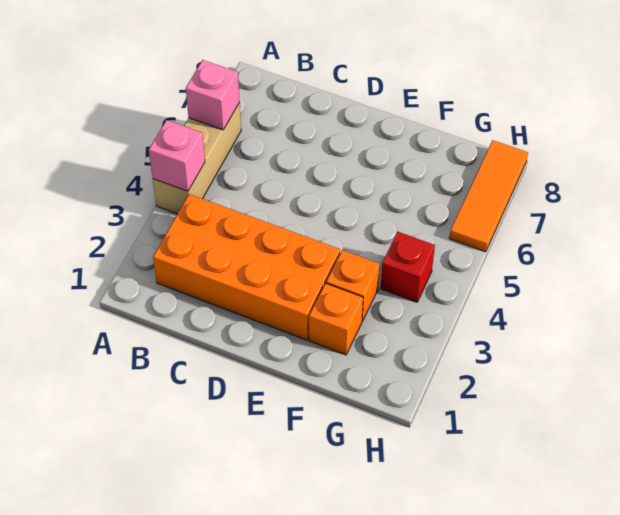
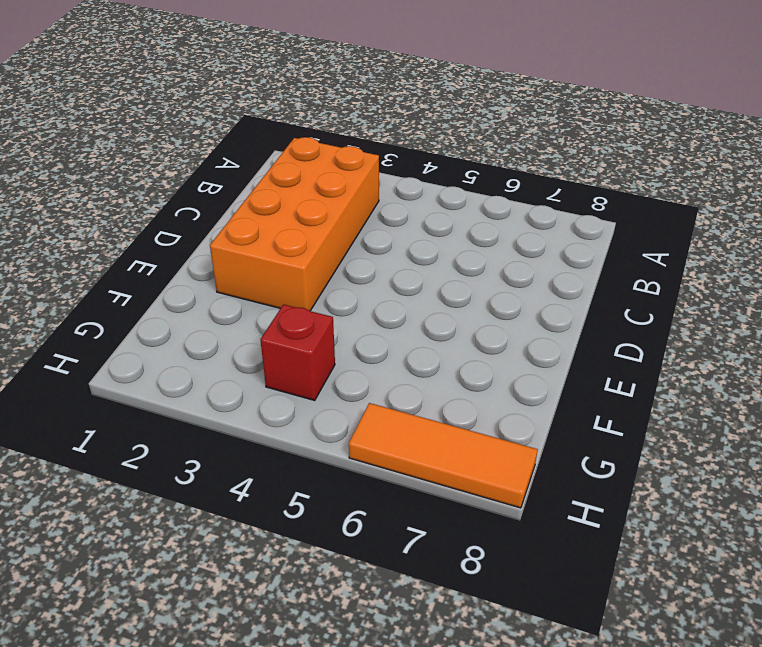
none -> tan brick A4:A6 level 1
none -> orange brick F2 level 1

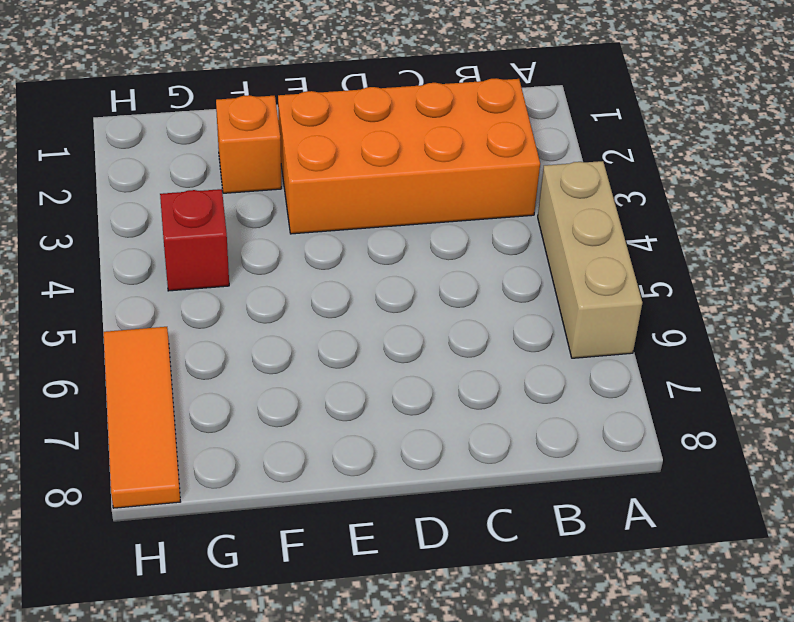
none -> orange brick F3 level 1
none -> pink brick A4 level 2

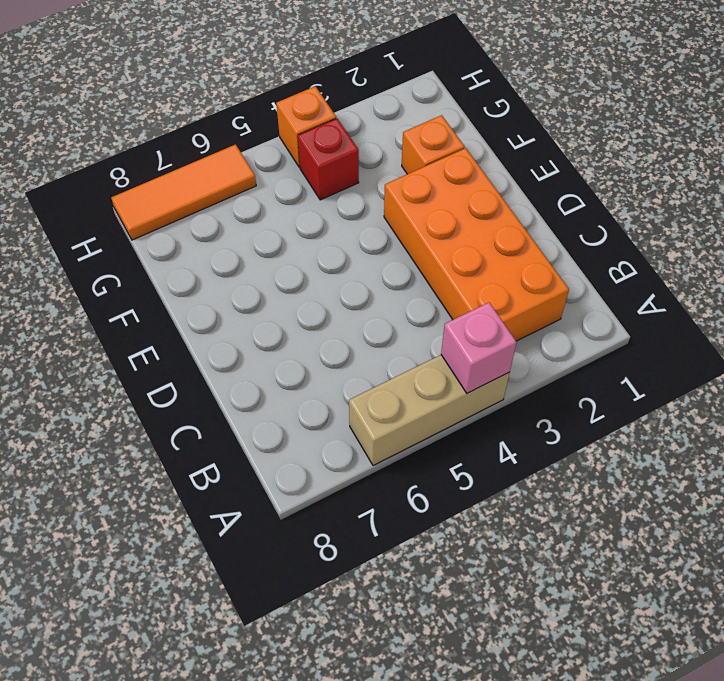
orange brick H4 level 1 -> orange brick F3 level 1
none -> pink brick A6 level 2

